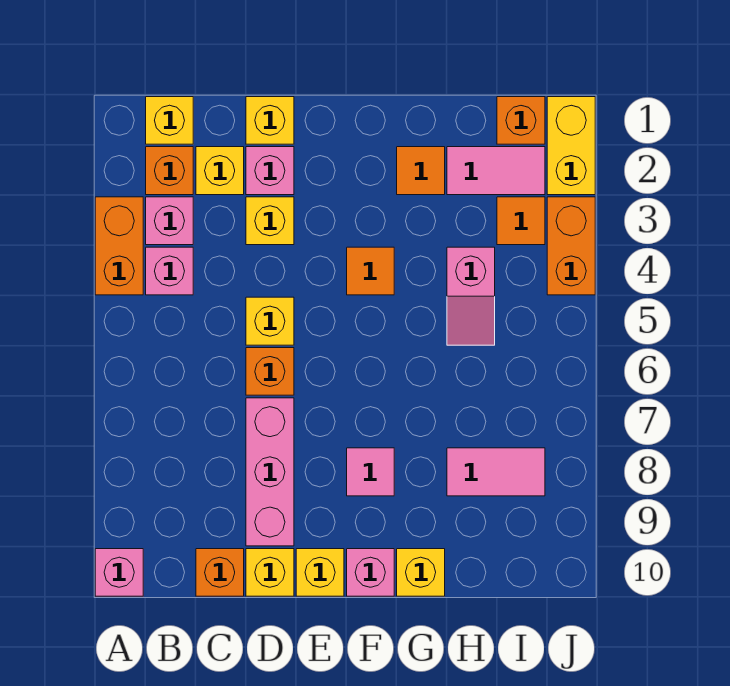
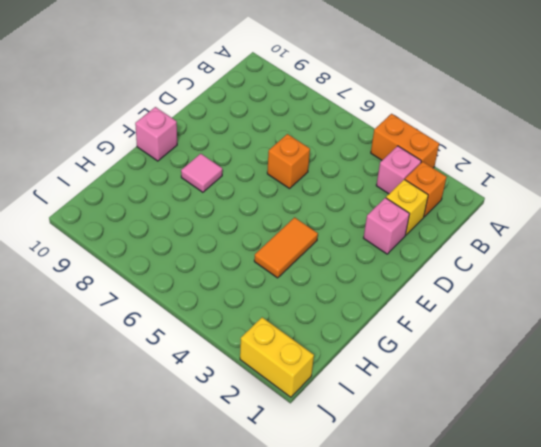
orange tile F4:G4 level 1 -> orange tile F4 level 1
none -> pink brick A10 level 1
none -> yellow brick B1 level 1
none -> pink brick B4 level 1

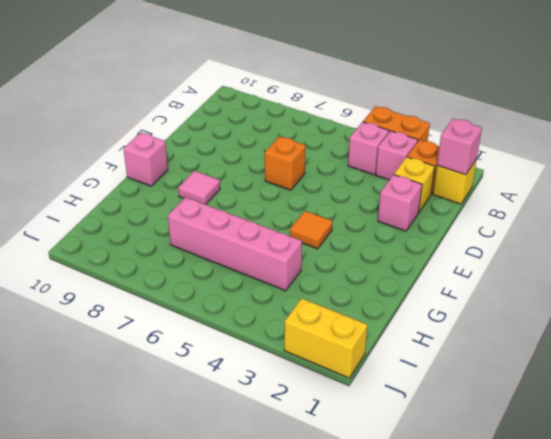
pink brick B1 level 2 -> pink brick A10 level 1
pink brick H4:H7 level 1 -> pink slope H4:H5 level 1 top 4
none -> orange brick C10 level 1
none -> yellow brick D1 level 1
none -> yellow brick D3 level 1

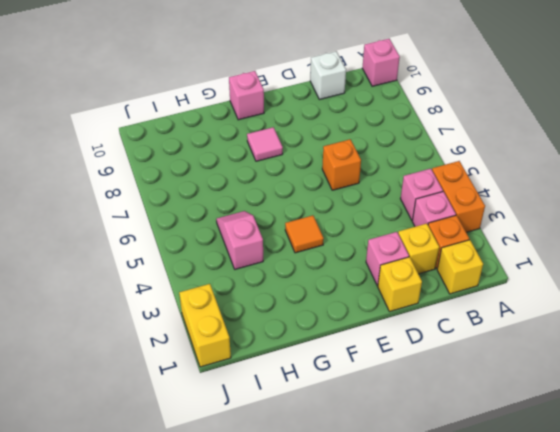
white brick C10 level 1 -> orange brick C10 level 1
none -> yellow brick D3 level 1
none -> yellow brick D5 level 1
none -> pink brick D7:D9 level 1

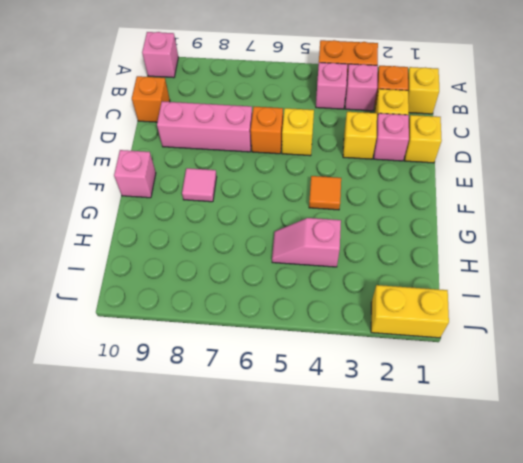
none -> yellow brick D10 level 1
none -> yellow brick E10 level 1
none -> orange tile G2 level 1

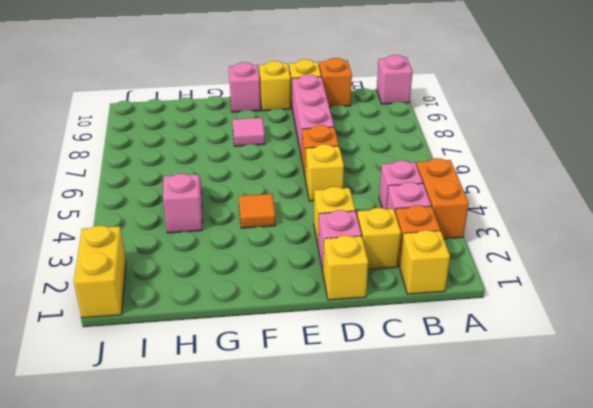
none -> orange tile G2 level 1
none -> yellow brick G10 level 1
none -> pink tile H2:I2 level 1

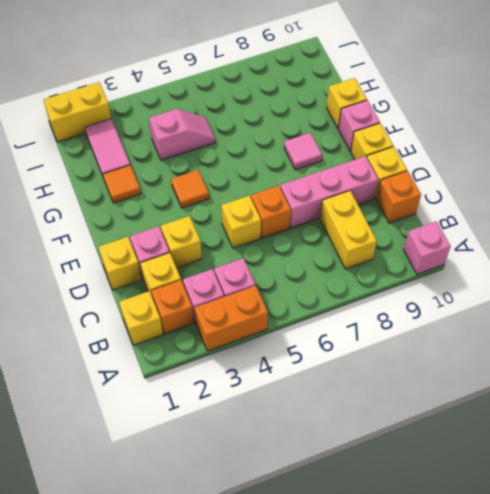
yellow brick B8:C8 level 1 -> none
none -> pink tile H8:I8 level 1
none -> orange brick I1 level 1
none -> orange tile I3 level 1

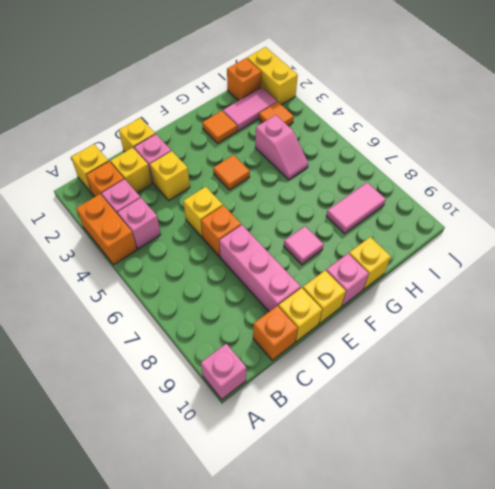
none -> orange brick J3:J4 level 1

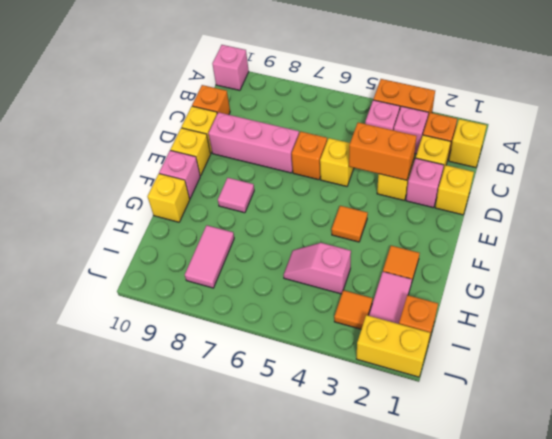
orange brick D3:D4 level 2 -> orange brick J3:J4 level 1

